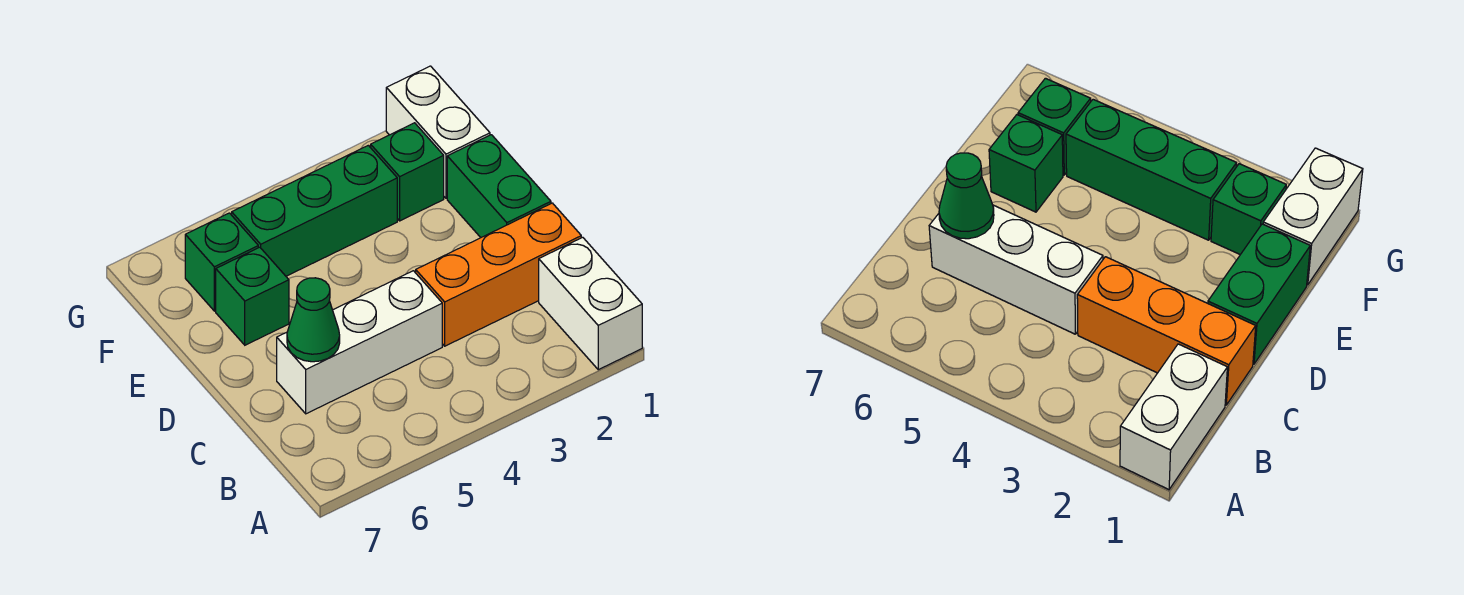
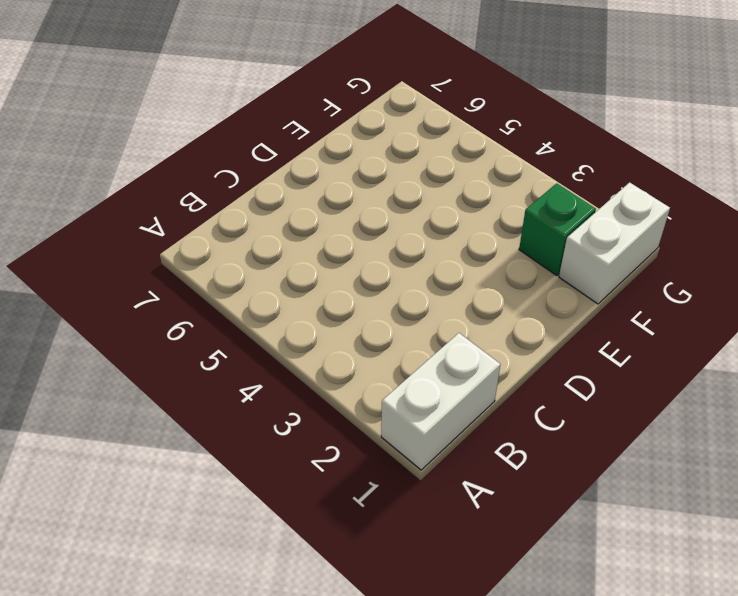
none -> orange brick C1:C3 level 1
none -> white brick C4:C6 level 1

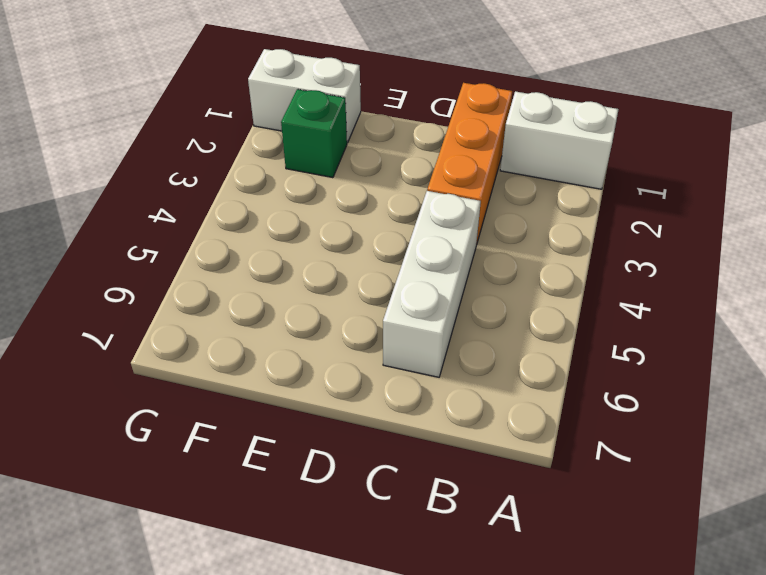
none -> green brick D1:E1 level 1
none -> green brick E6 level 1

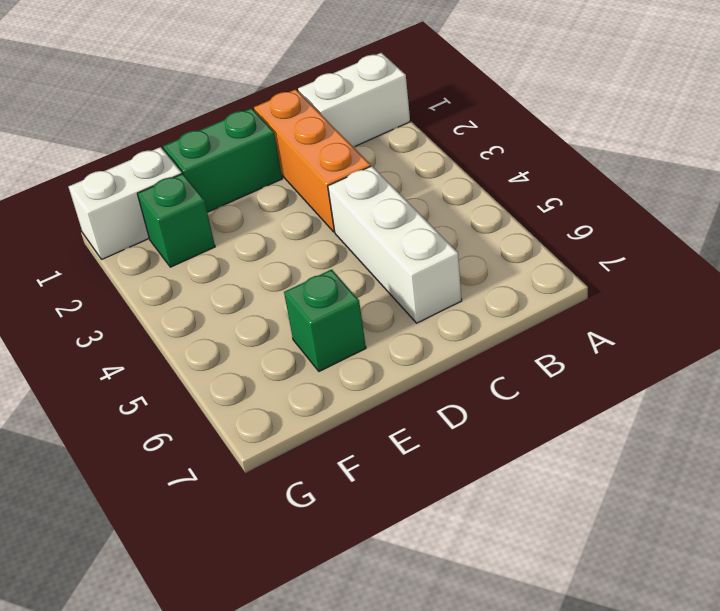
none -> green brick F3:F5 level 1
none -> green brick F6 level 1

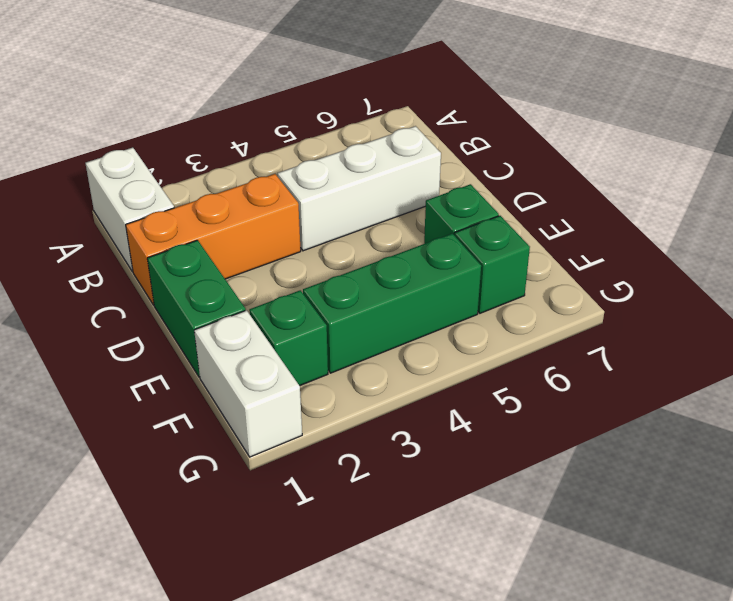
none -> green cone C6 level 2

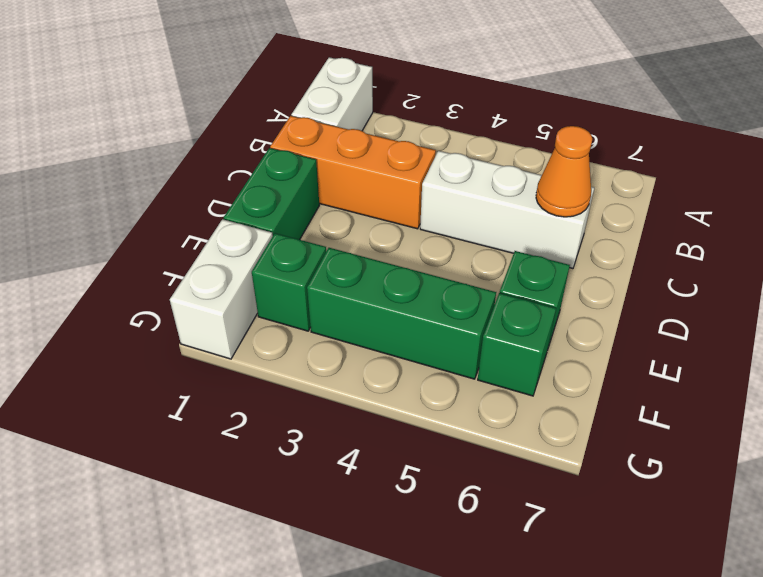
orange cone C6 level 2 -> green cone C6 level 2

